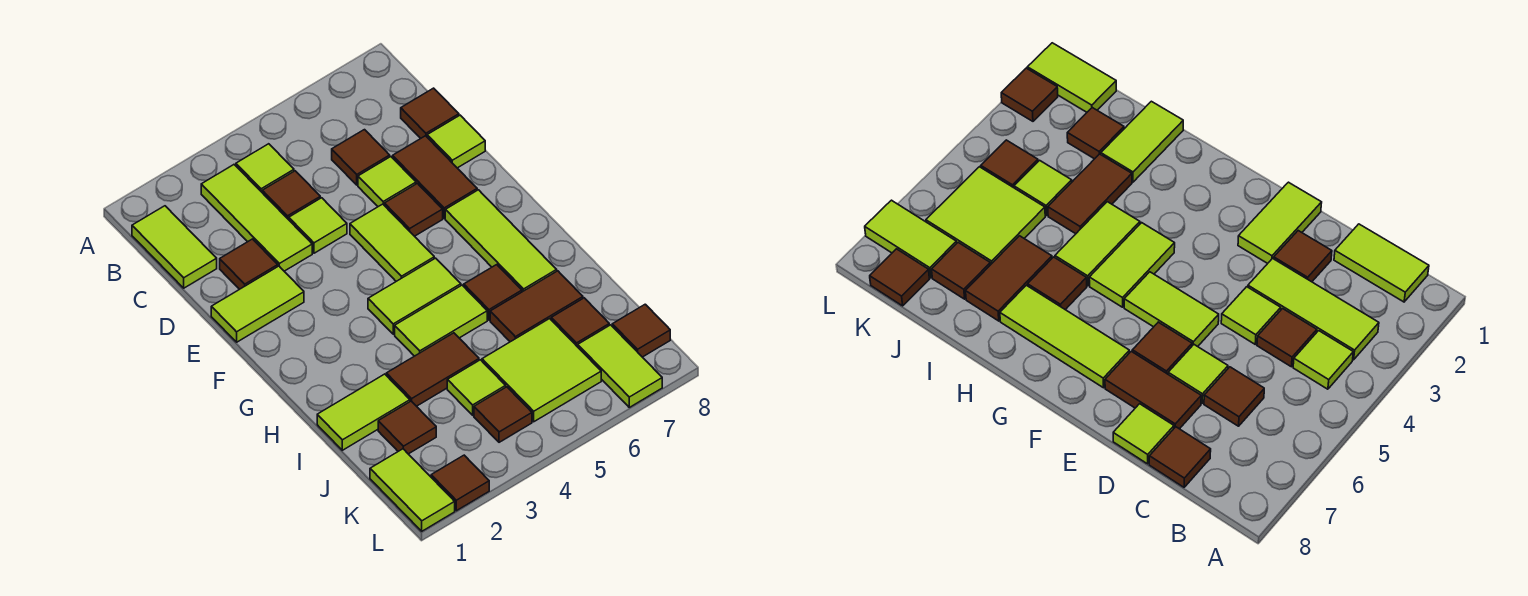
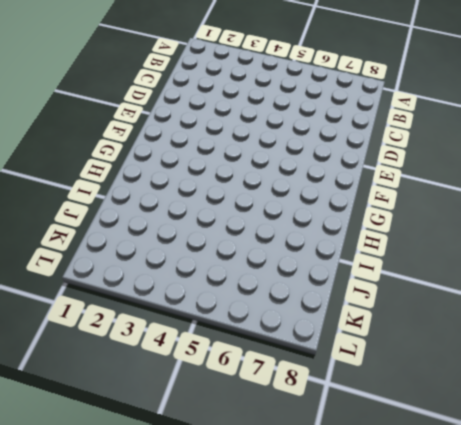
none -> lime tile B1:C1 level 1
none -> lime tile B3:D3 level 1
none -> lime tile B4 level 1
none -> brown tile C4 level 1

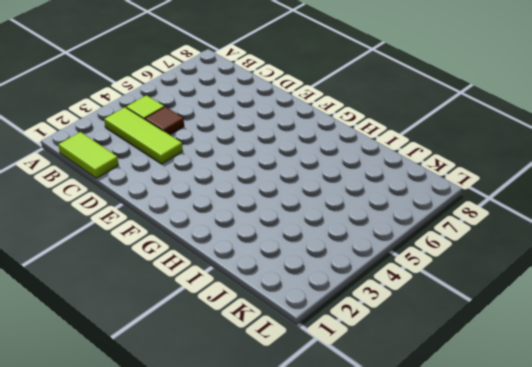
none -> brown tile C6 level 1
none -> brown tile C8 level 1
none -> brown tile D2 level 1
none -> lime tile D4 level 1

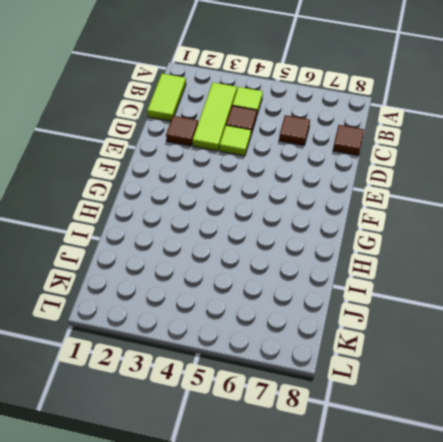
none -> lime tile D6 level 1
none -> brown tile D7:E7 level 1
none -> lime tile D8 level 1
none -> lime tile E1:E2 level 1

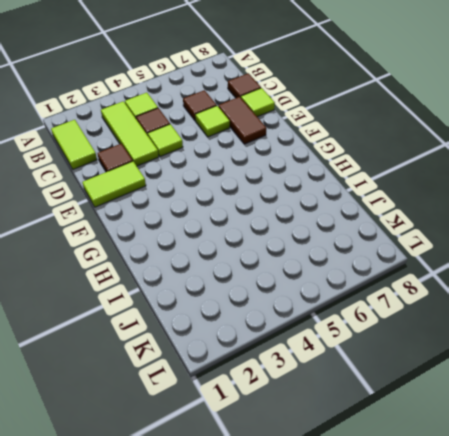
none -> lime tile E5:F5 level 1
none -> brown tile E6 level 1
none -> lime tile F7:H7 level 1
none -> lime tile G4:G5 level 1

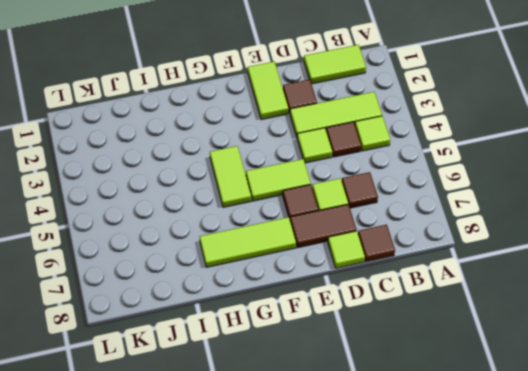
none -> lime tile H4:H5 level 1
none -> brown tile H6 level 1
none -> lime tile I1:I2 level 1
none -> brown tile I3:I4 level 1

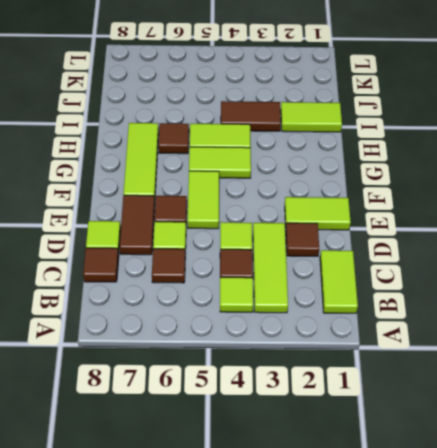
none -> brown tile I6:I7 level 1
none -> brown tile J2 level 1
none -> lime tile J4 level 1
none -> lime tile J5:K6 level 1

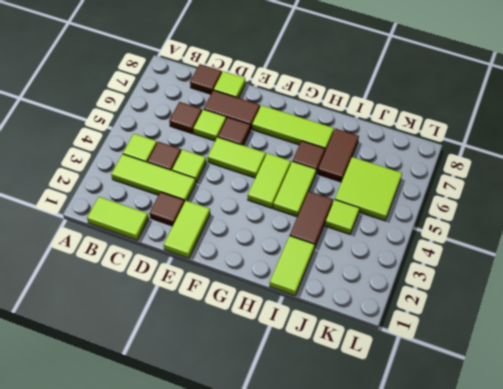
none -> brown tile J2 level 1
none -> brown tile J7 level 1
none -> lime tile K1:L1 level 1
none -> brown tile K4 level 1

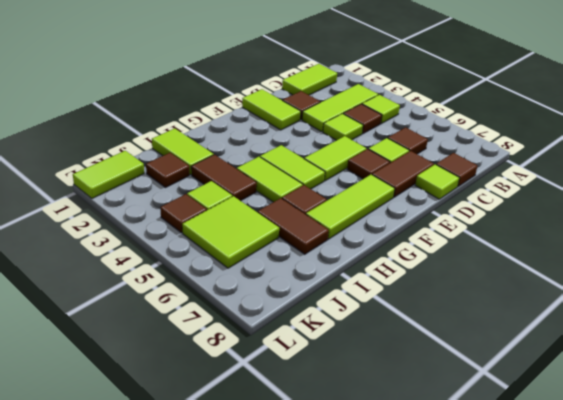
none -> brown tile J7 level 1
none -> lime tile K7:L7 level 1
none -> brown tile K8 level 1
none -> brown tile L2 level 1

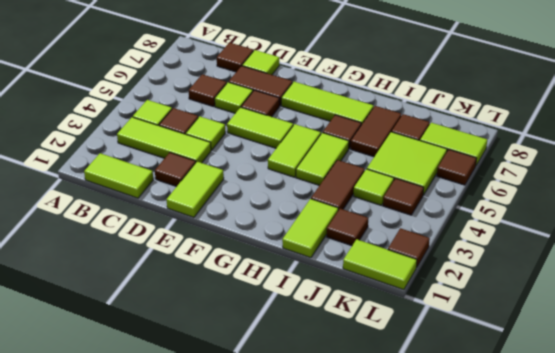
brown tile L6 level 1 -> brown tile K8 level 1

